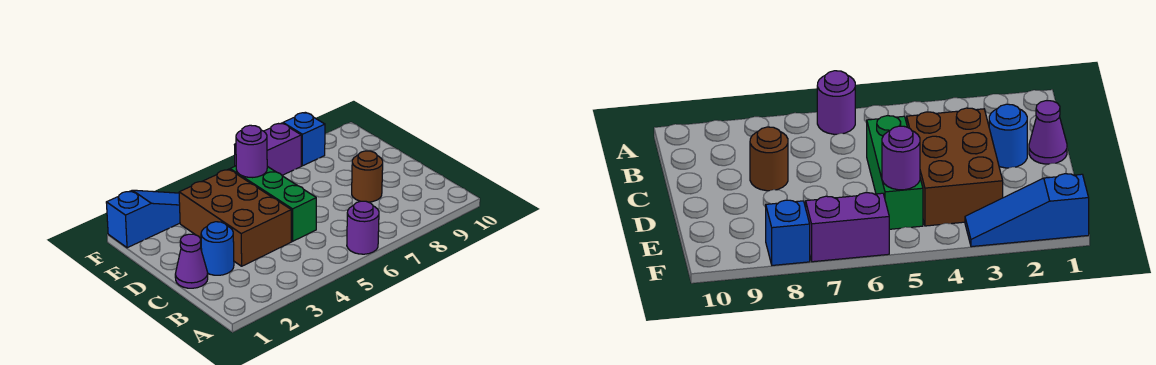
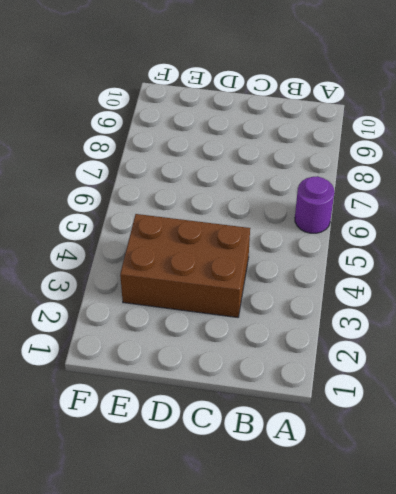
none -> purple cone C1 level 1
none -> blue round brick C2 level 1

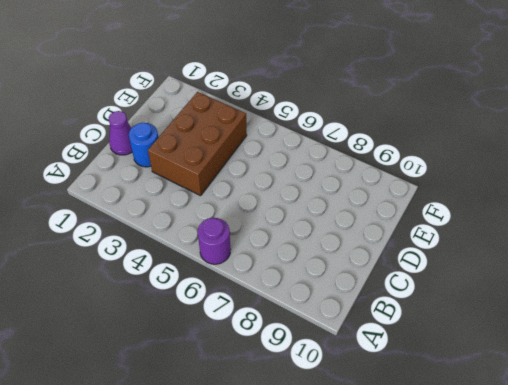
none -> green brick C5:E5 level 1
none -> brown round brick C8 level 1

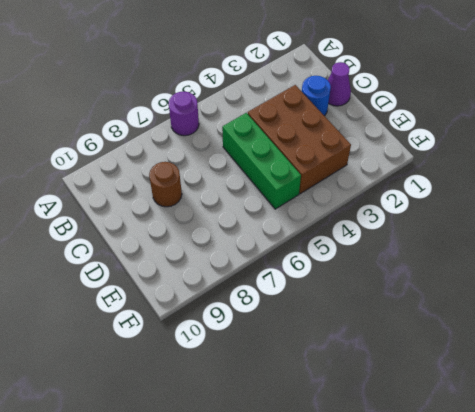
none -> blue slope F1:F3 level 1 top 1
none -> purple brick F6:F7 level 1

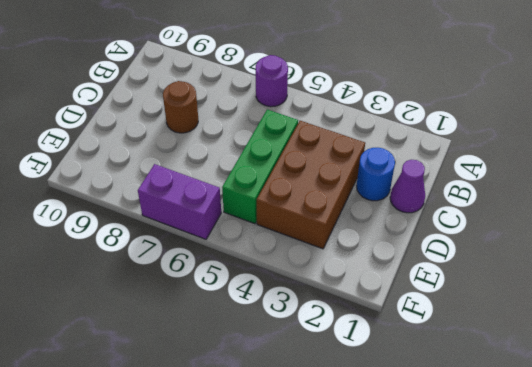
none -> blue slope F1:F3 level 1 top 1
none -> blue brick F8 level 1

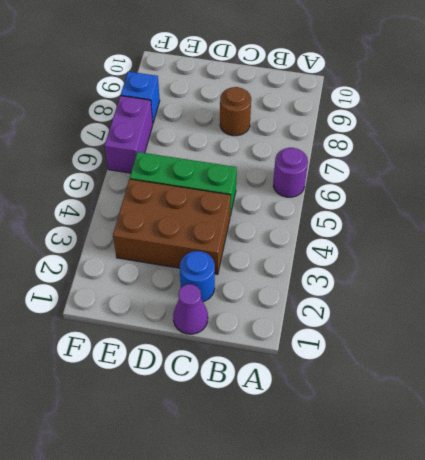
none -> blue slope F1:F3 level 1 top 1
none -> purple round brick E5 level 2

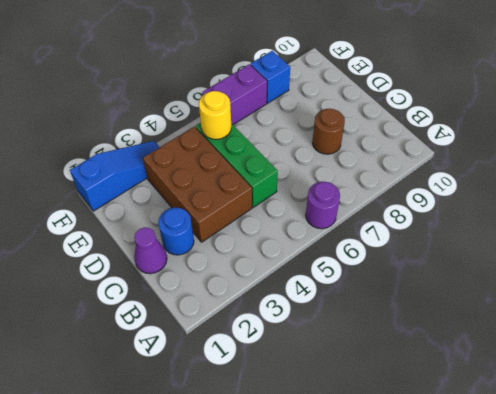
yellow round brick E5 level 2 -> purple round brick E5 level 2

